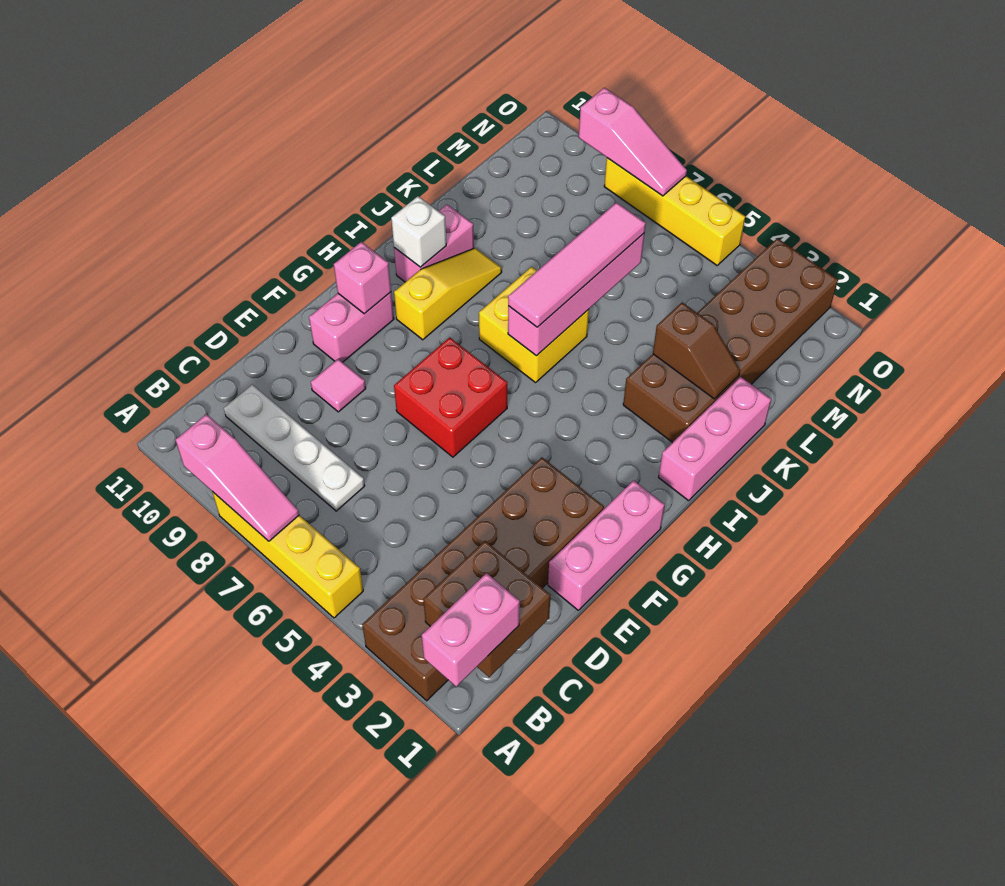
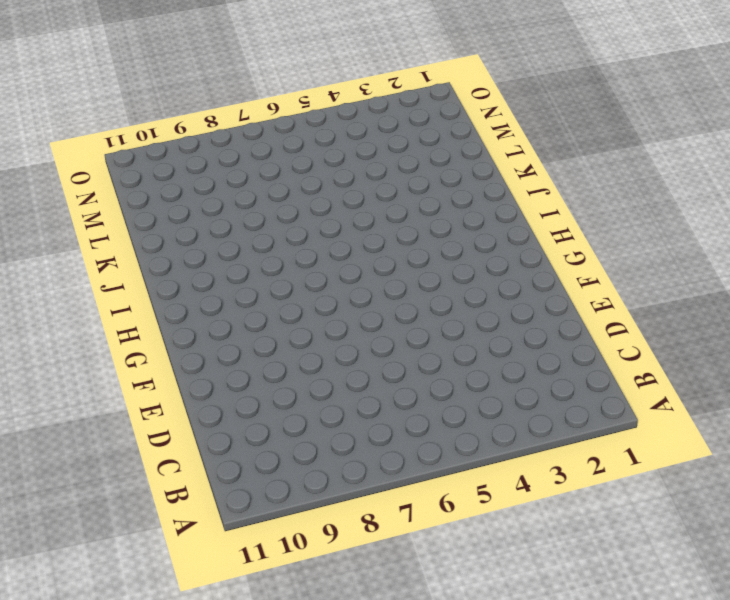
none -> brown brick A2:F3 level 1
none -> yellow brick A5:A8 level 1
none -> white plate C7:C10 level 1

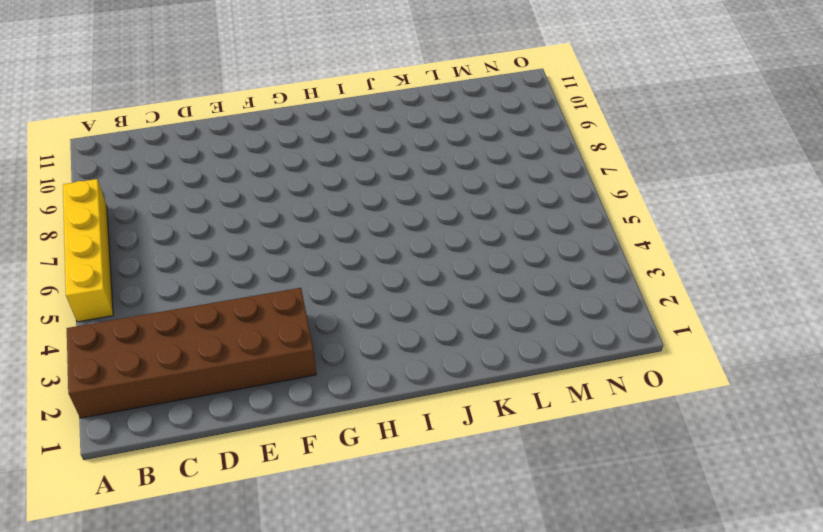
none -> white plate C7:C10 level 1
none -> pink brick E1:G1 level 1
none -> pink tile E9 level 1

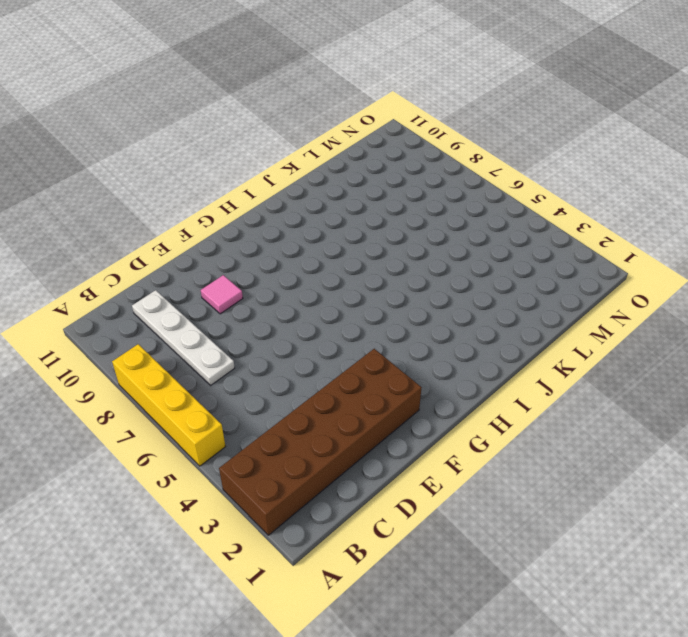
none -> pink brick E1:G1 level 1
none -> red brick F6:G7 level 1
none -> pink brick F10:G10 level 1

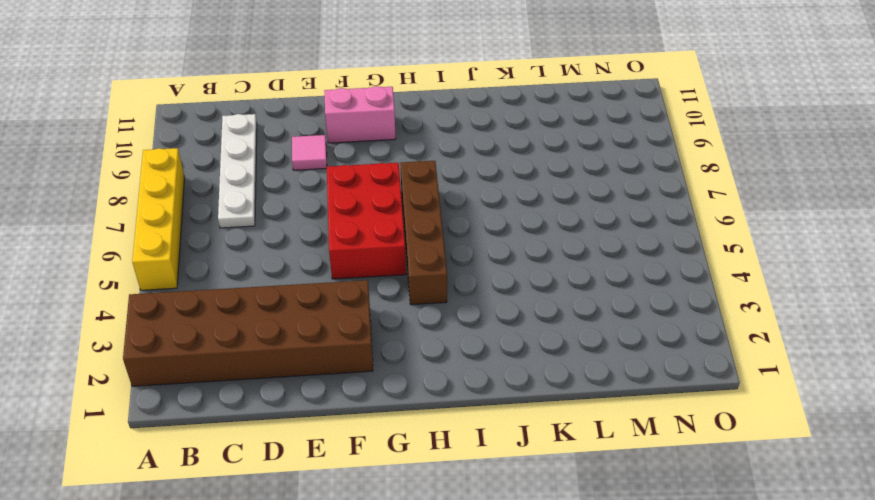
red brick F5:G7 level 1 -> red brick F6:G7 level 1
brown brick H4:H7 level 1 -> none
none -> pink brick E1:G1 level 1
none -> yellow slope H9:J9 level 1 top H
none -> pink brick I1:K1 level 1

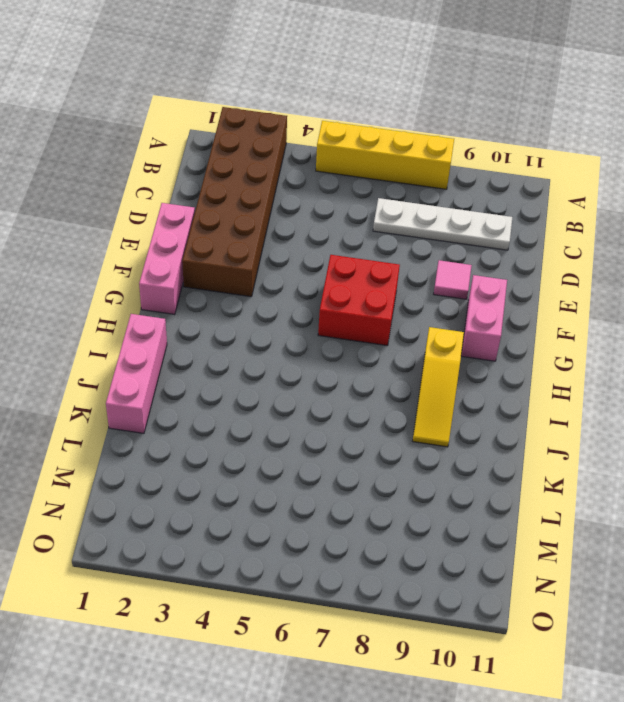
none -> yellow brick I6:J7 level 1
none -> pink brick I10:J10 level 1
none -> brown brick J2:O3 level 1

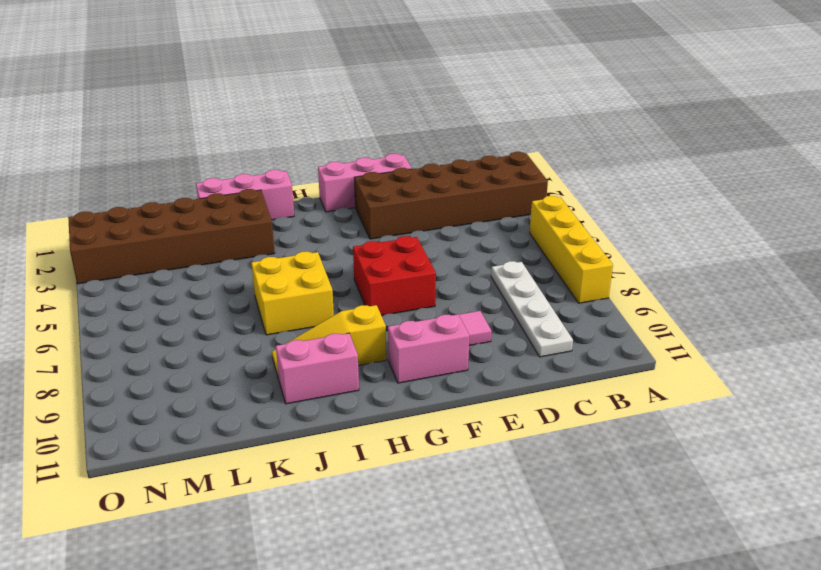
none -> yellow brick O5:O8 level 1
none -> pink slope A7:A9 level 2 top 9
none -> brown brick B1:C2 level 2

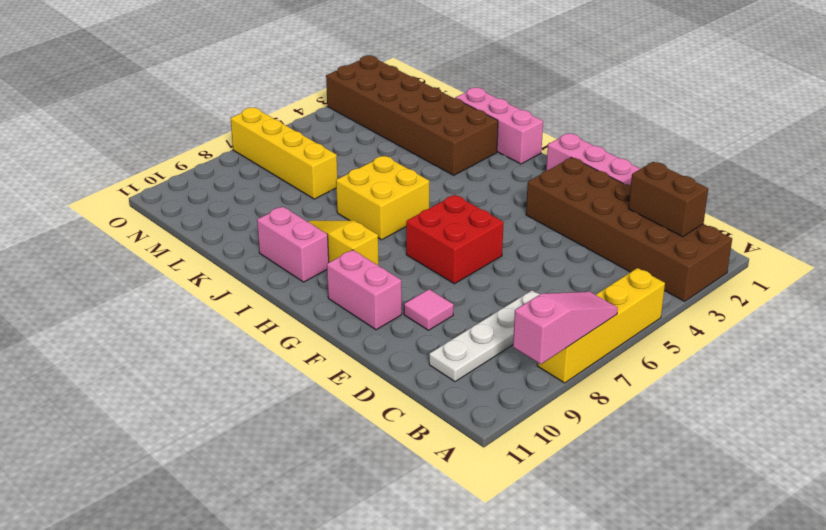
brown brick B2:C2 level 2 -> brown brick B1:C2 level 2
yellow brick L7:O7 level 1 -> yellow brick O5:O8 level 1
none -> pink brick G10 level 2
none -> pink brick I6:L6 level 2
none -> white brick I10 level 2

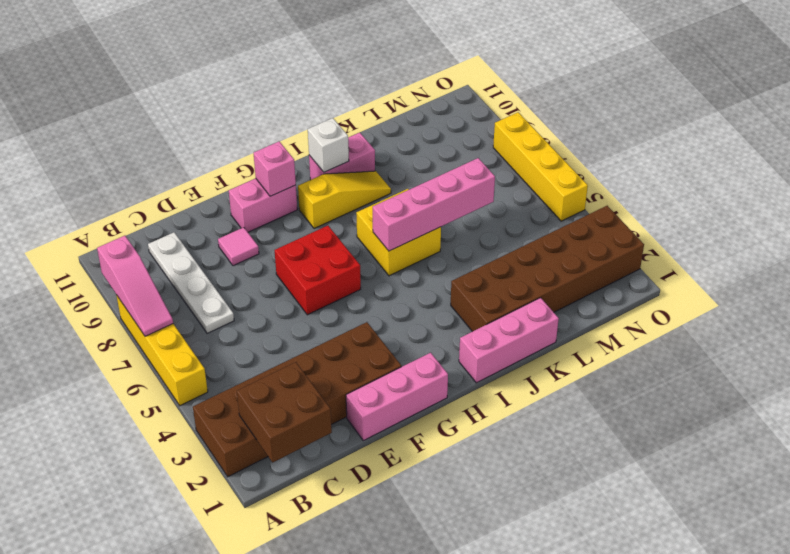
none -> brown slope K2:K3 level 2 top 3
none -> pink slope O7:O9 level 2 top 9
none -> pink brick A1:B1 level 3

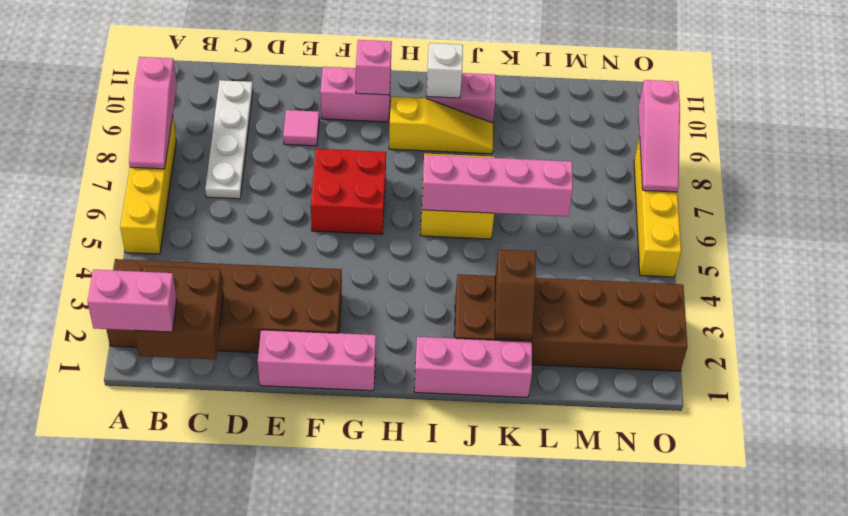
none -> pink tile I6:L6 level 3

